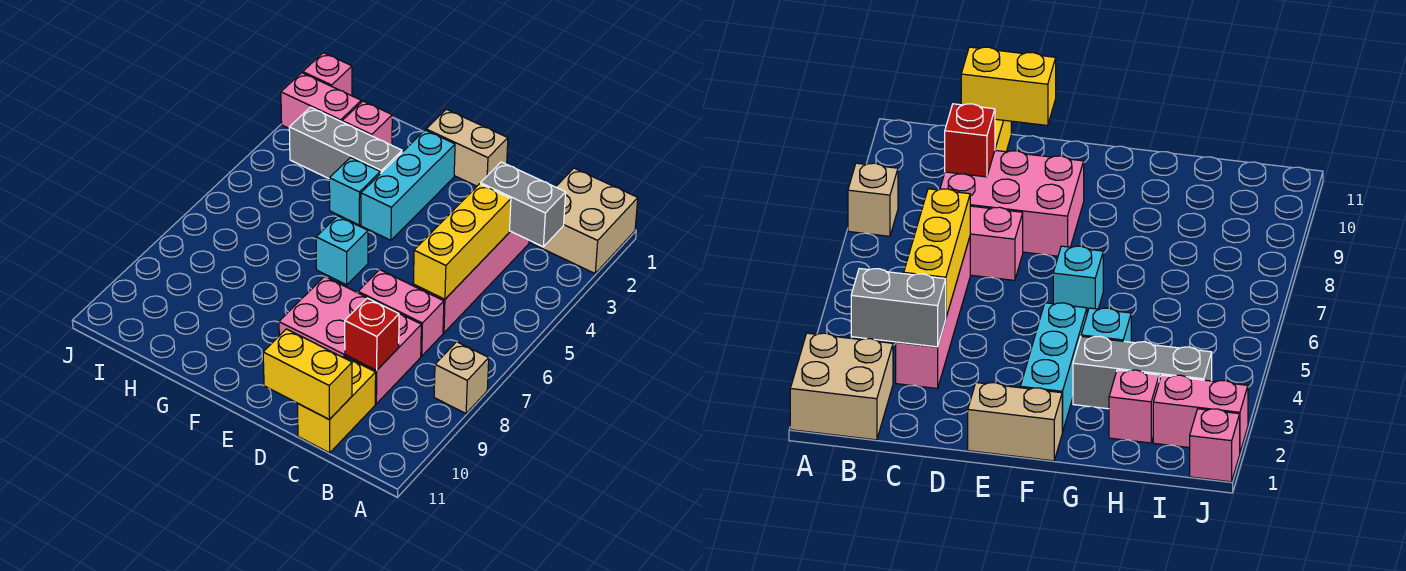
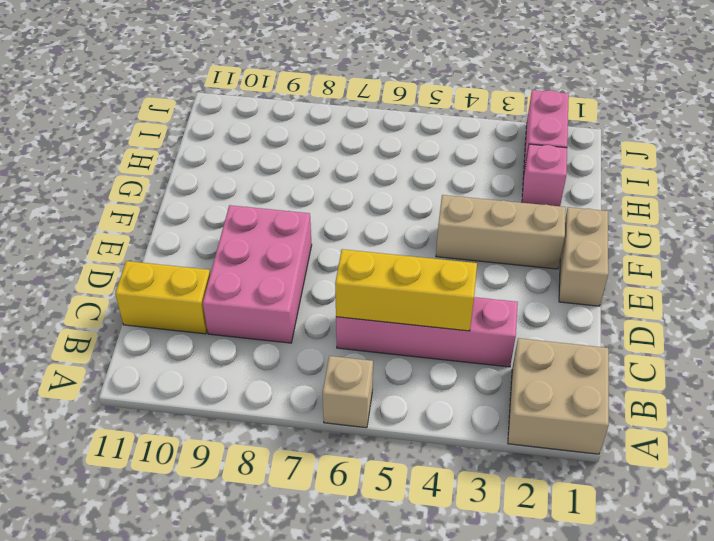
tan brick A6 level 1 -> tan brick A8 level 1
tan brick F2:F4 level 1 -> cyan brick F2:F4 level 1
none -> pink brick C7:D7 level 1
none -> cyan brick F6 level 1
none -> grey brick G3:I3 level 1

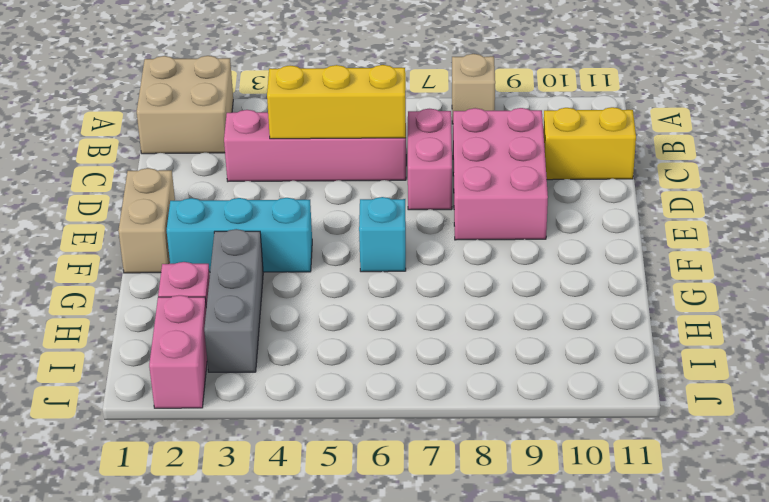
none -> cyan brick G4 level 1
none -> pink brick J1 level 1
none -> grey brick B3:C3 level 2

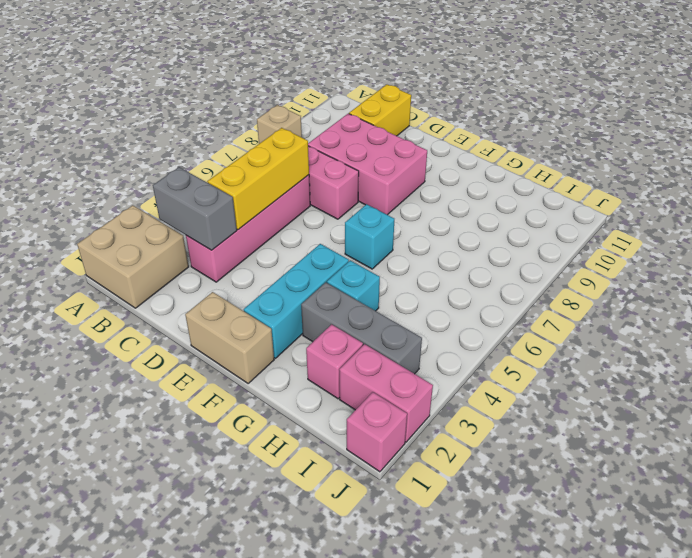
none -> red brick C9 level 2
none -> yellow brick C11:D11 level 2

